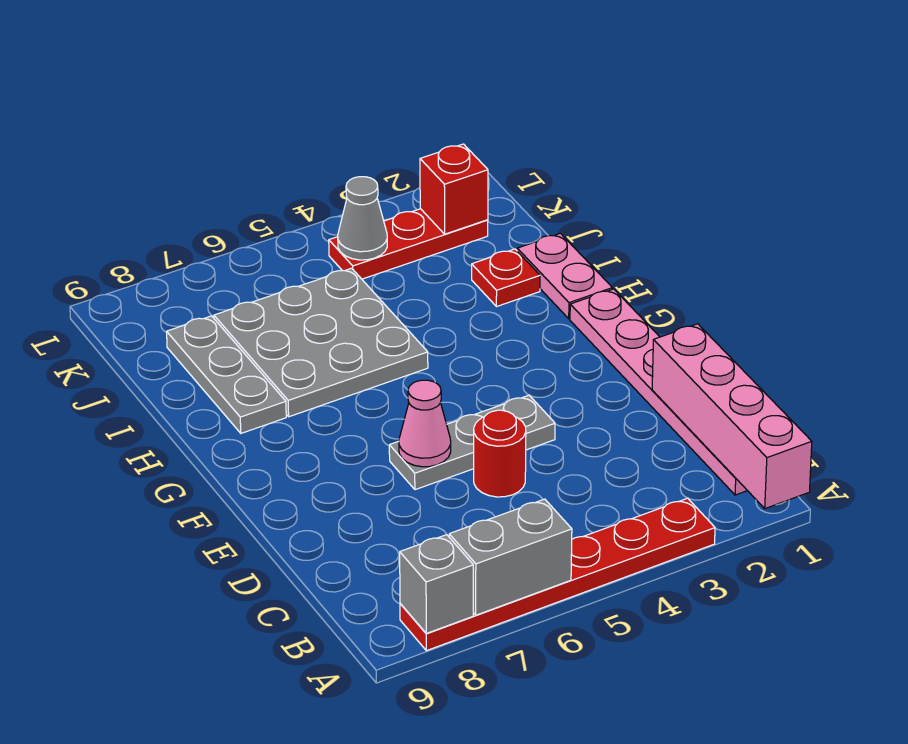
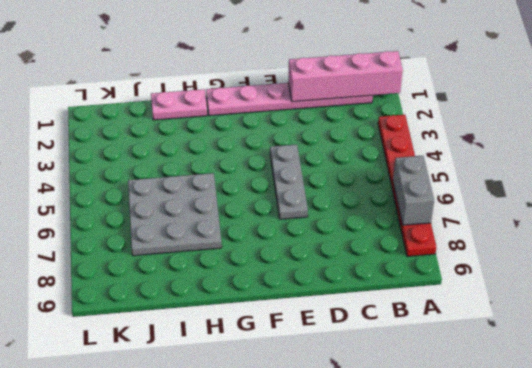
none -> red round brick D5 level 1
none -> grey plate H8:J8 level 1
none -> red plate I2 level 1

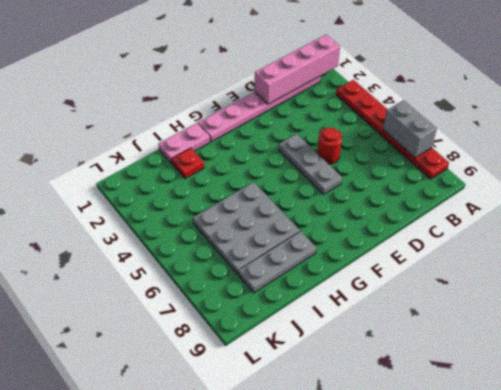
none -> red plate K2:K4 level 1
none -> grey brick A8 level 2
none -> pink cone E6 level 2

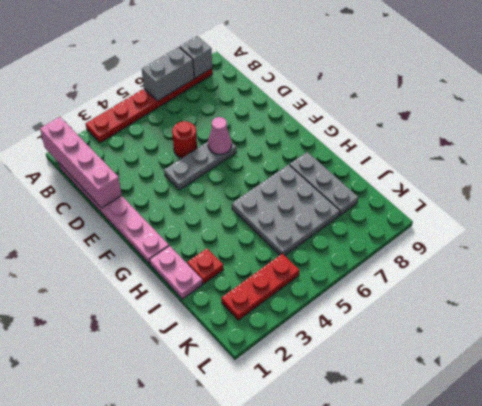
none -> red brick K2 level 2
none -> grey cone K4 level 2

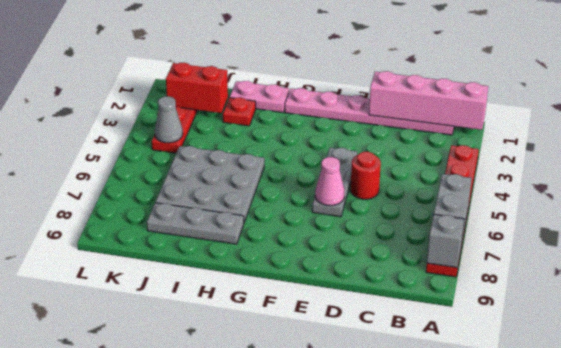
red brick J2:K2 level 2 -> red brick K2 level 2

